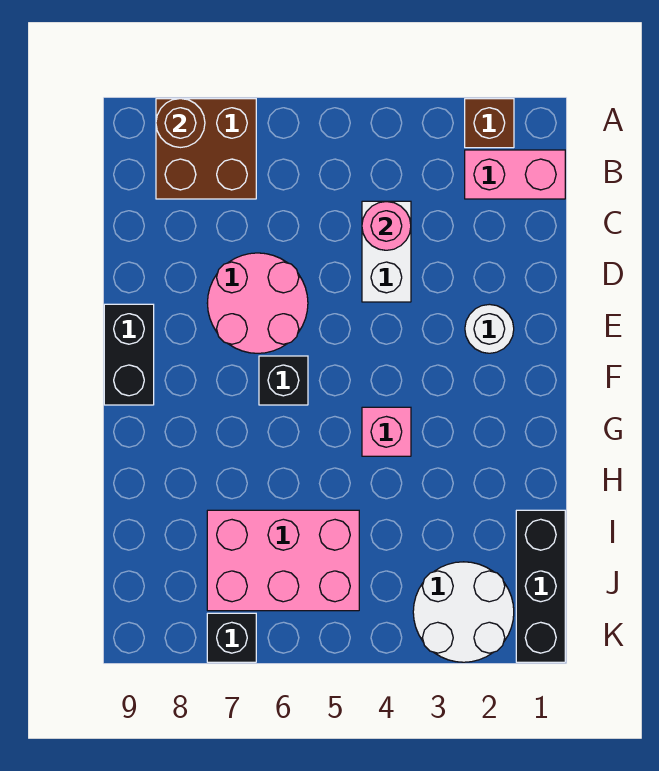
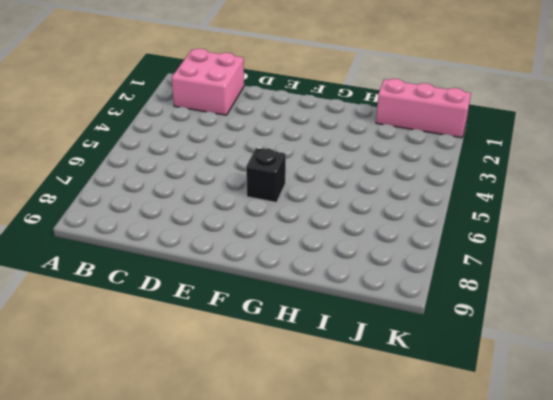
pink brick B1:C2 level 1 -> pink brick B1:B2 level 1
pink brick I1:K1 level 1 -> black brick I1:K1 level 1
none -> brown brick A2 level 1
none -> brown brick A7:B8 level 1
none -> white brick C4:D4 level 1

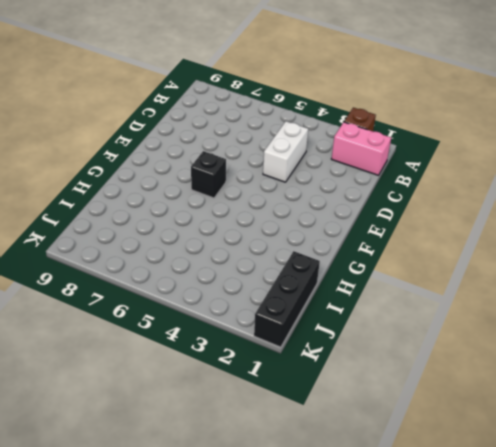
none -> brown brick A7:B8 level 1
none -> pink round brick D6:E7 level 1
none -> white round brick E2 level 1

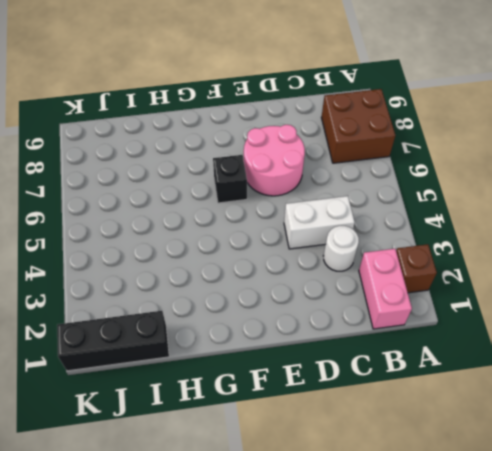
white round brick C3 level 1 -> white round brick E2 level 1
none -> black brick E9:F9 level 1
none -> pink brick G4 level 1
none -> pink brick I5:J7 level 1

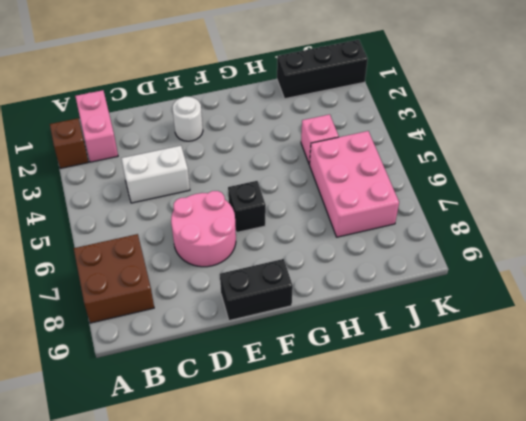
pink brick I4 level 1 -> pink brick G4 level 1
none -> white round brick J2:K3 level 1
none -> black brick K7 level 1
none -> brown round brick A8 level 2

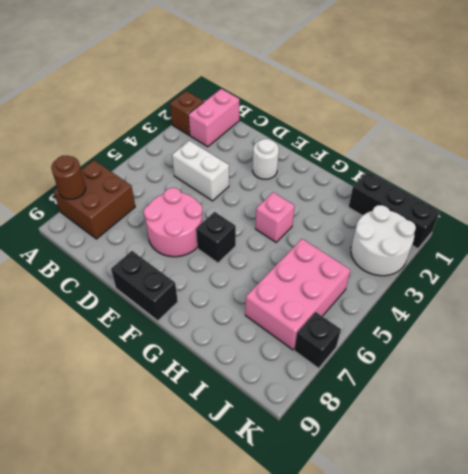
none -> pink round brick C4 level 2

